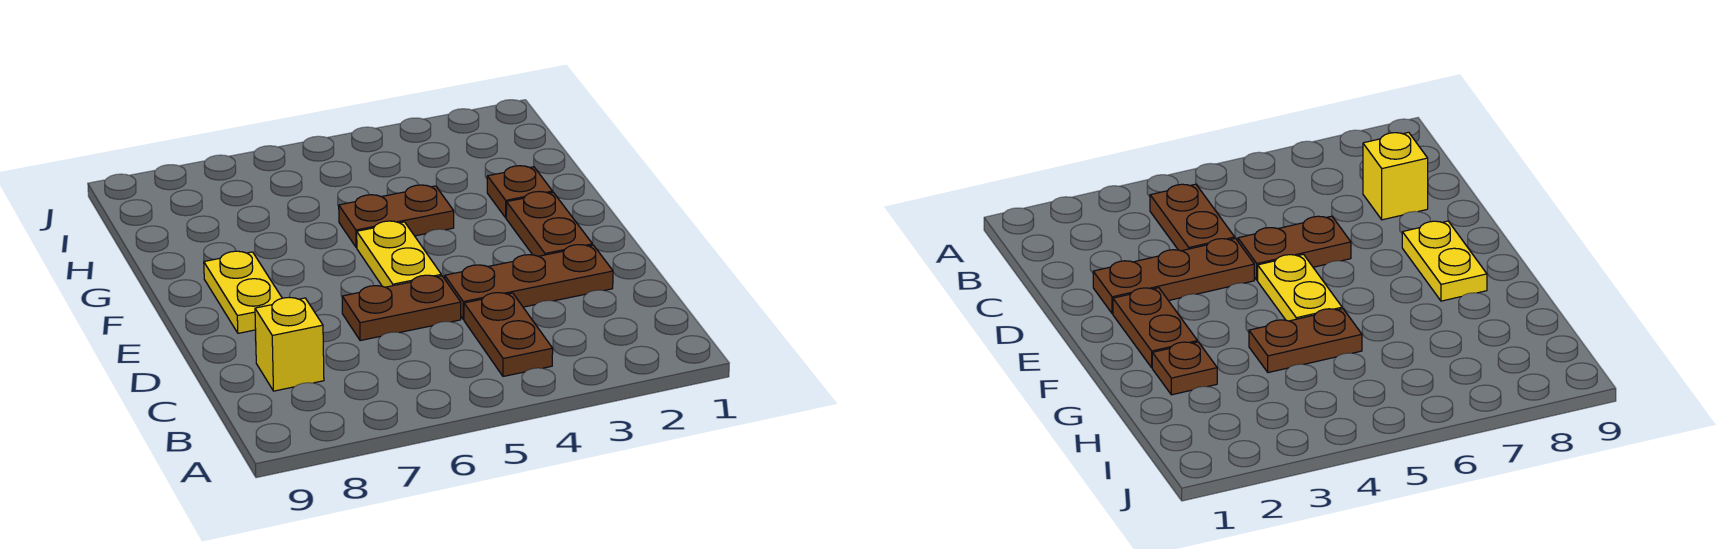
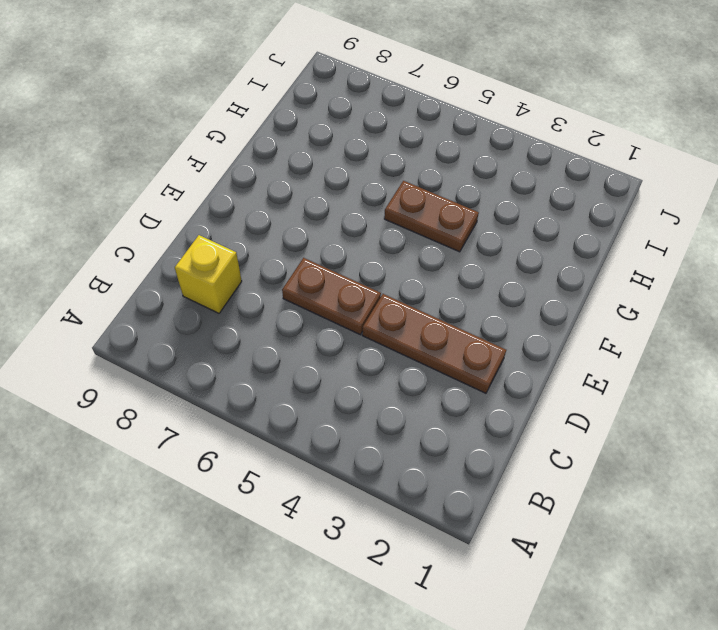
none -> brown plate B4:C4 level 1
none -> brown plate E2:F2 level 1

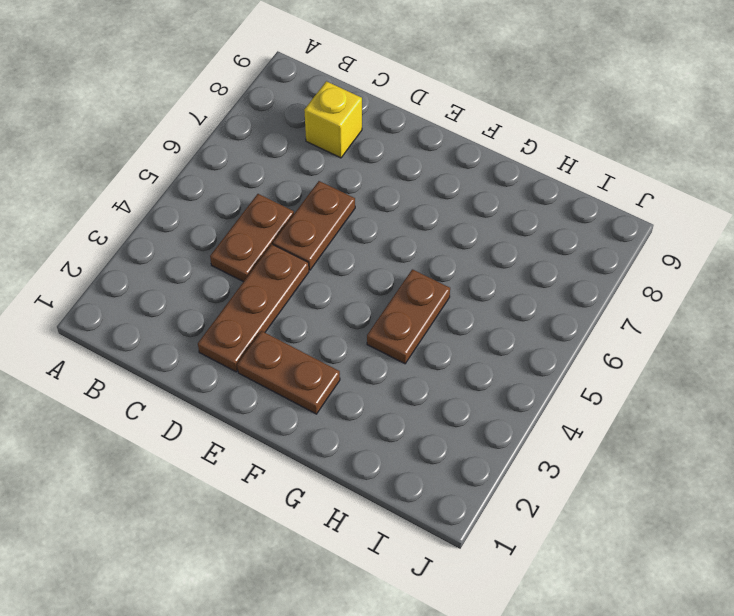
brown plate C4:C5 level 1 -> brown plate B4:C4 level 1
none -> yellow plate E5:F5 level 1
none -> yellow plate E8:F8 level 1

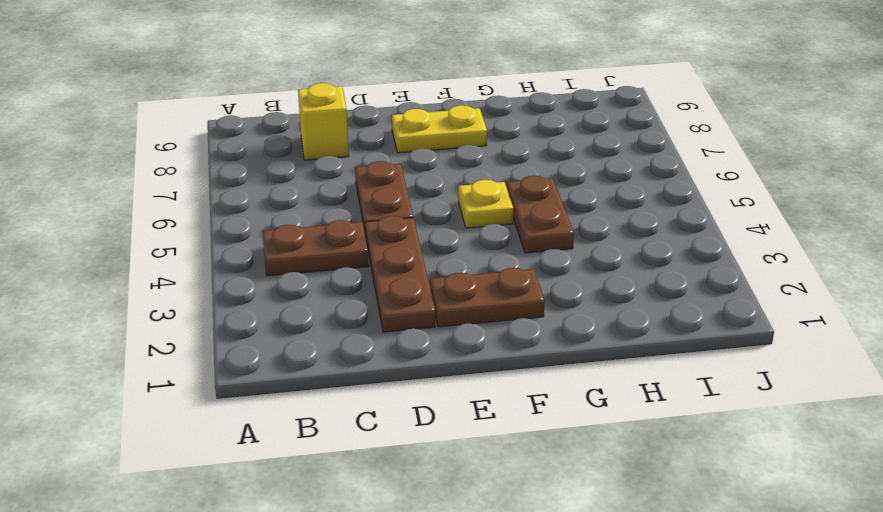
yellow plate F5 level 1 -> yellow plate E5:F5 level 1
none -> brown plate G2 level 1

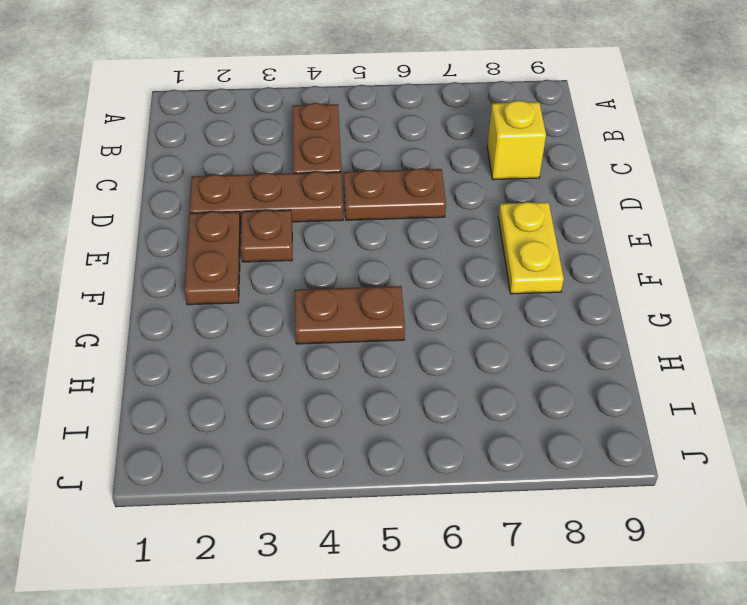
brown plate E3 level 1 -> brown plate G2 level 1
none -> yellow plate E5:F5 level 1

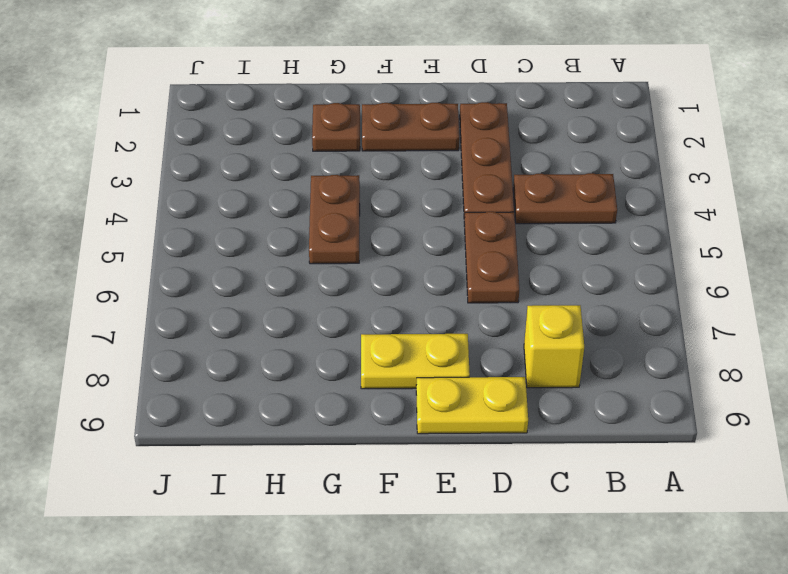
yellow plate D9:E9 level 1 -> yellow plate E5:F5 level 1

